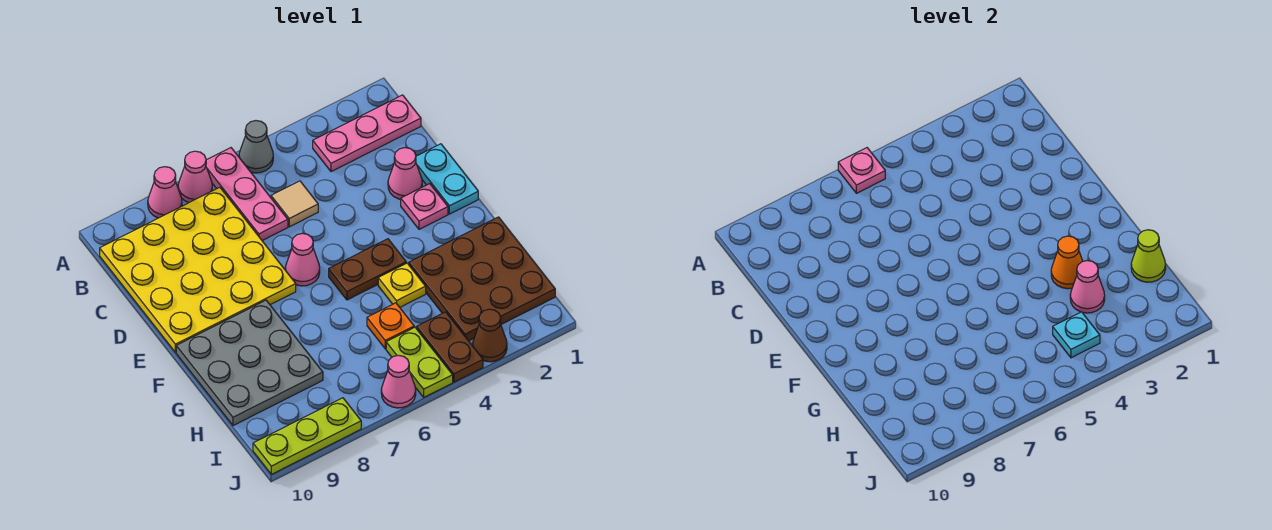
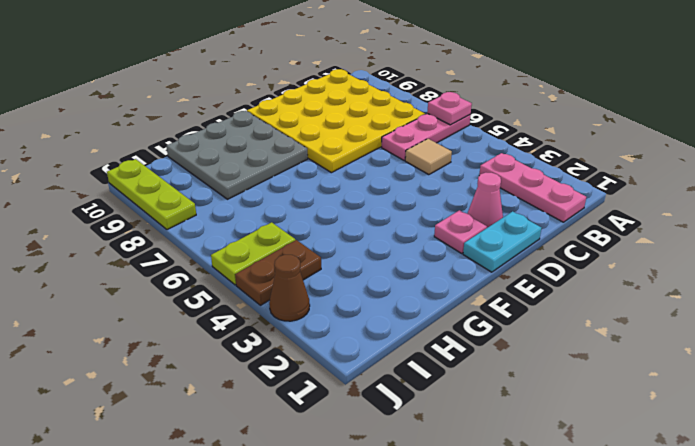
none -> grey cone A5 level 1
none -> pink cone A7 level 1
none -> pink cone A8 level 1

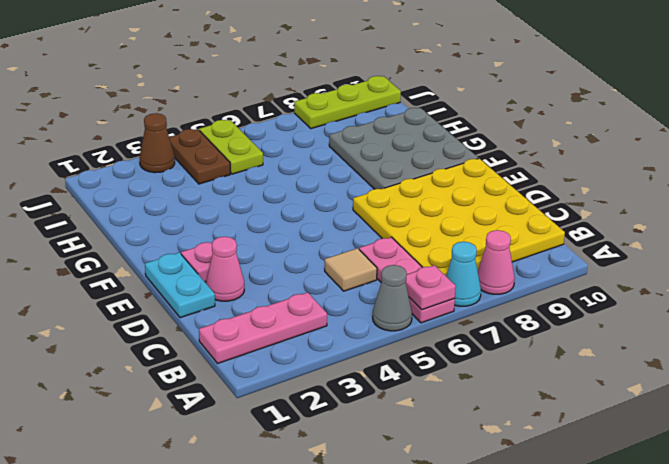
cyan cone A7 level 1 -> pink cone A7 level 1
none -> pink cone E6 level 1
none -> brown plate F4:F5 level 1
none -> brown plate G1:I3 level 1

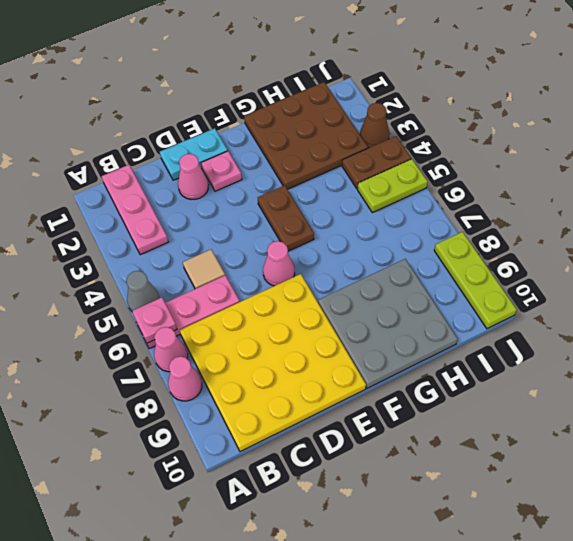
none -> yellow plate G4 level 1
none -> orange plate H5 level 1
none -> pink cone J6 level 1

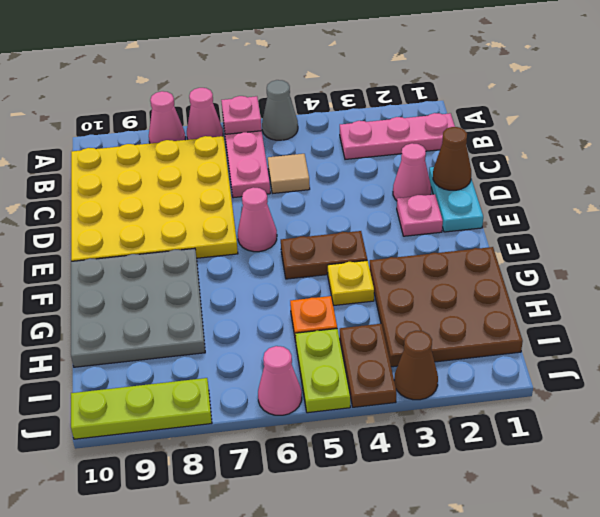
brown cone D1 level 2 -> none
none -> orange cone G3 level 2
none -> lime cone H1 level 2
none -> pink cone H3 level 2

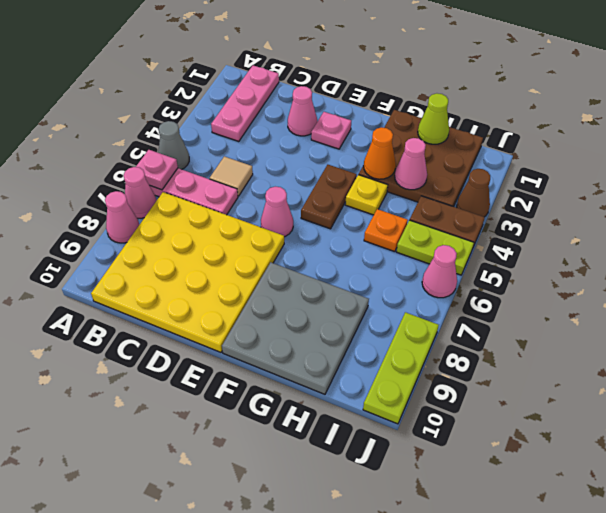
none -> cyan plate D1:E1 level 1
none -> cyan plate I4 level 2

